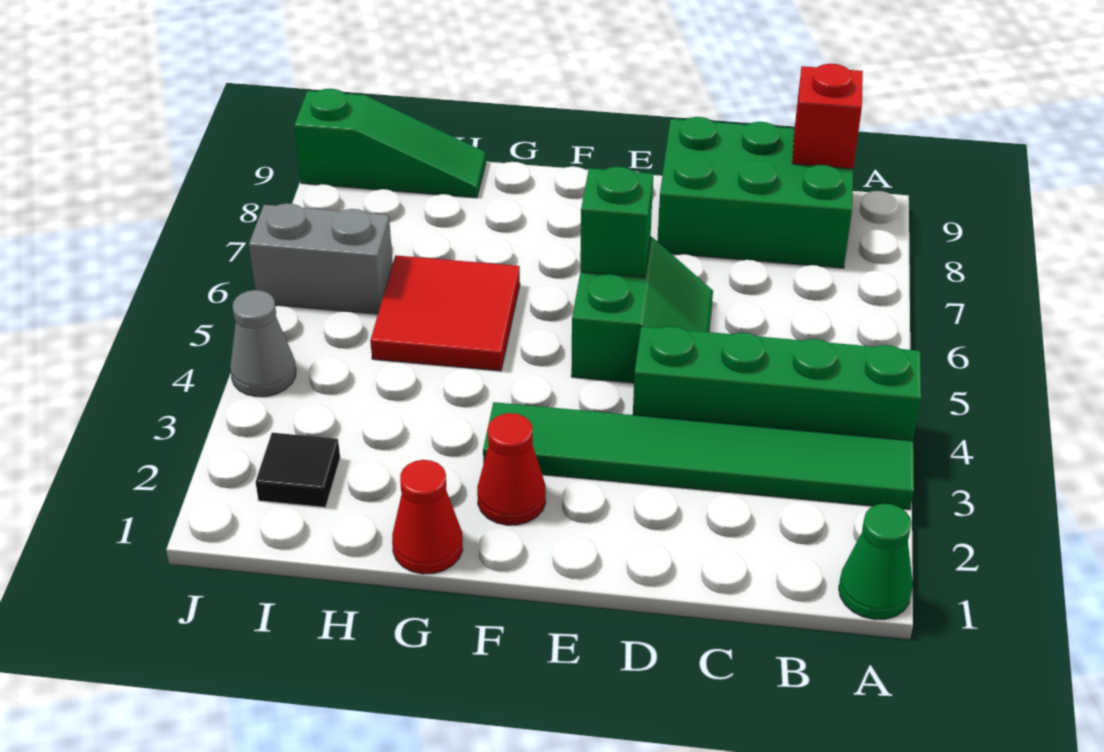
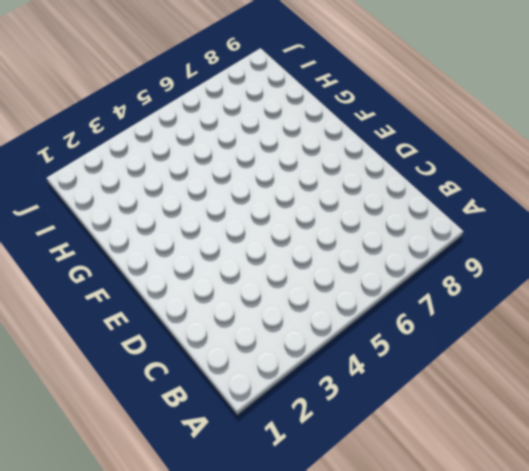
none -> green cone A1 level 1
none -> green tile A3:F3 level 1
none -> green brick A4:D4 level 1

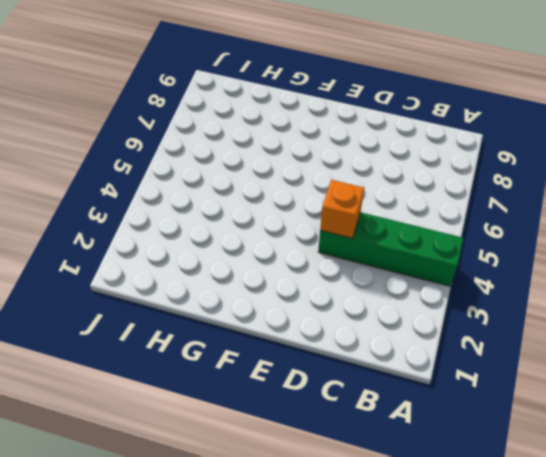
orange brick D4 level 2 -> none
none -> green cone A1 level 1
none -> green tile A3:F3 level 1
none -> green brick B8:D9 level 1

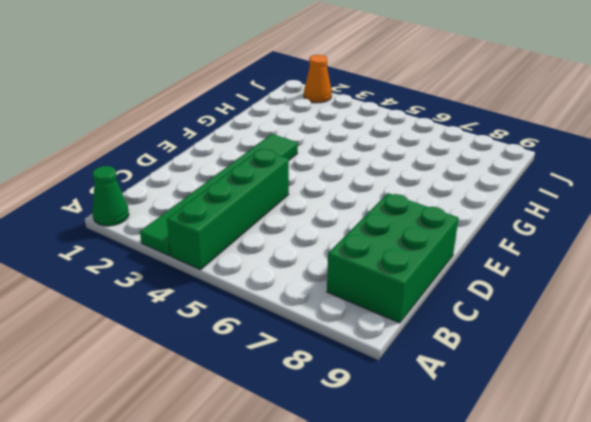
orange cone J2 level 1 -> none
none -> green slope D5:E6 level 1 top E
none -> red cone F2 level 1
none -> red cone G1 level 1

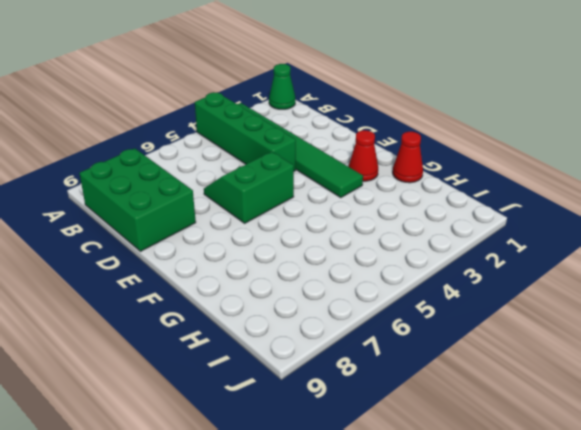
none -> red tile G5:H6 level 1
none -> green slope H9:J9 level 1 top J
none -> black tile I2 level 1

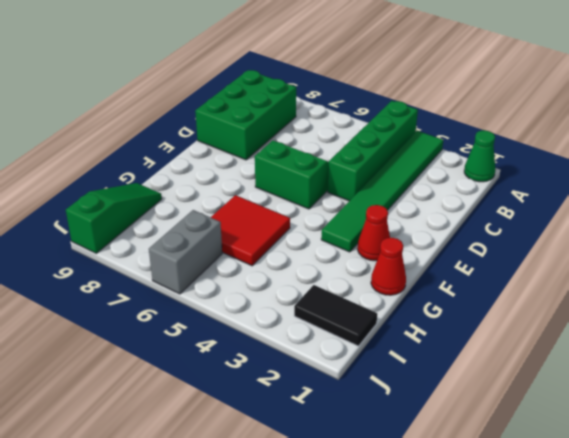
black tile I1:I2 level 1 -> black tile I2 level 1
none -> grey cone J4 level 1
none -> red brick B9 level 2
none -> green brick E6 level 2

